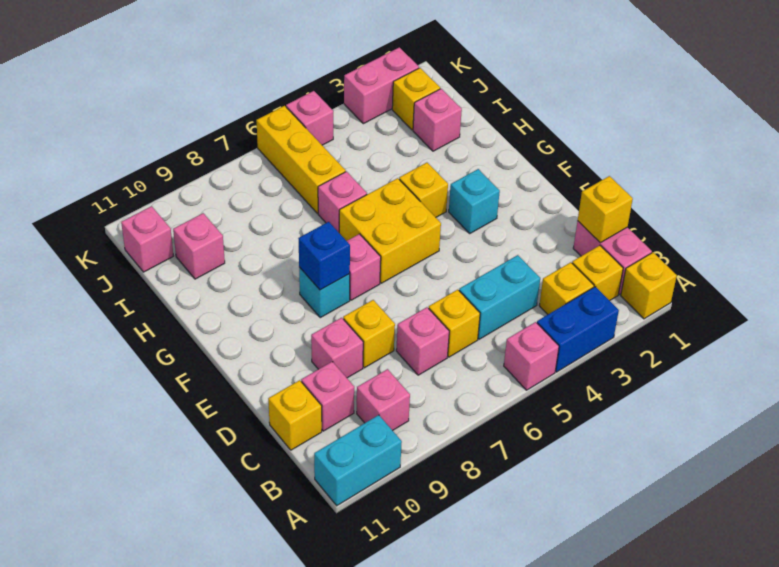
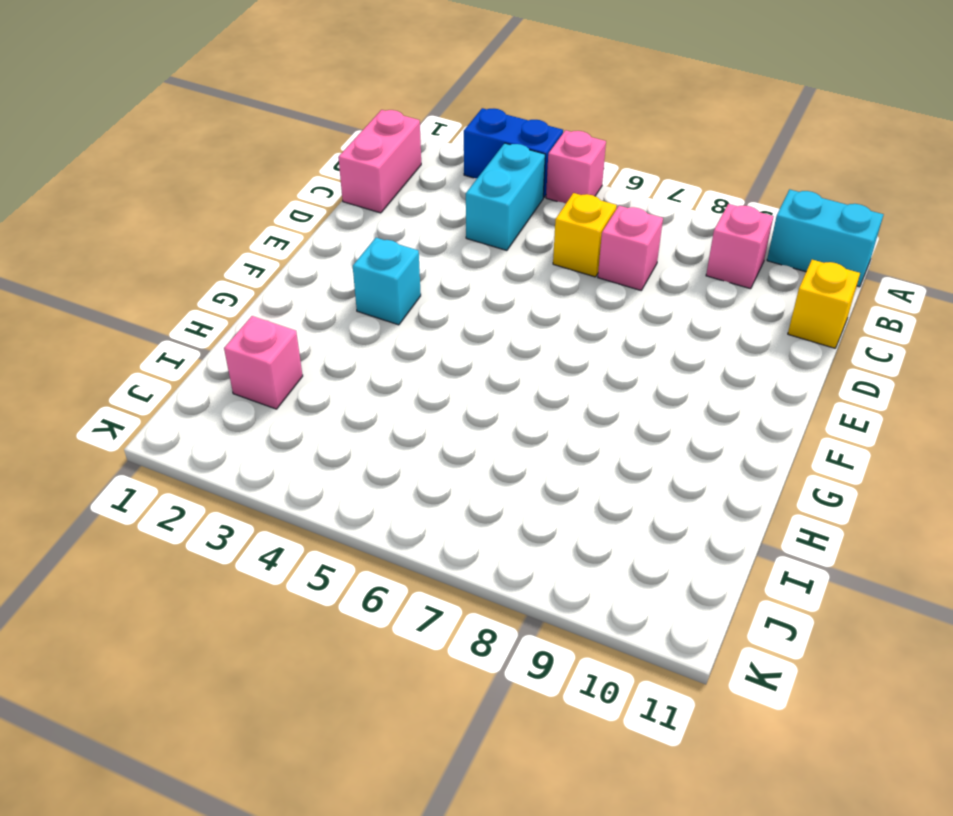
cyan brick B4:C4 level 1 -> cyan brick C4:C5 level 1
none -> yellow brick A1 level 1
none -> yellow brick B2 level 1
none -> yellow brick B3 level 1
none -> pink brick C10 level 1

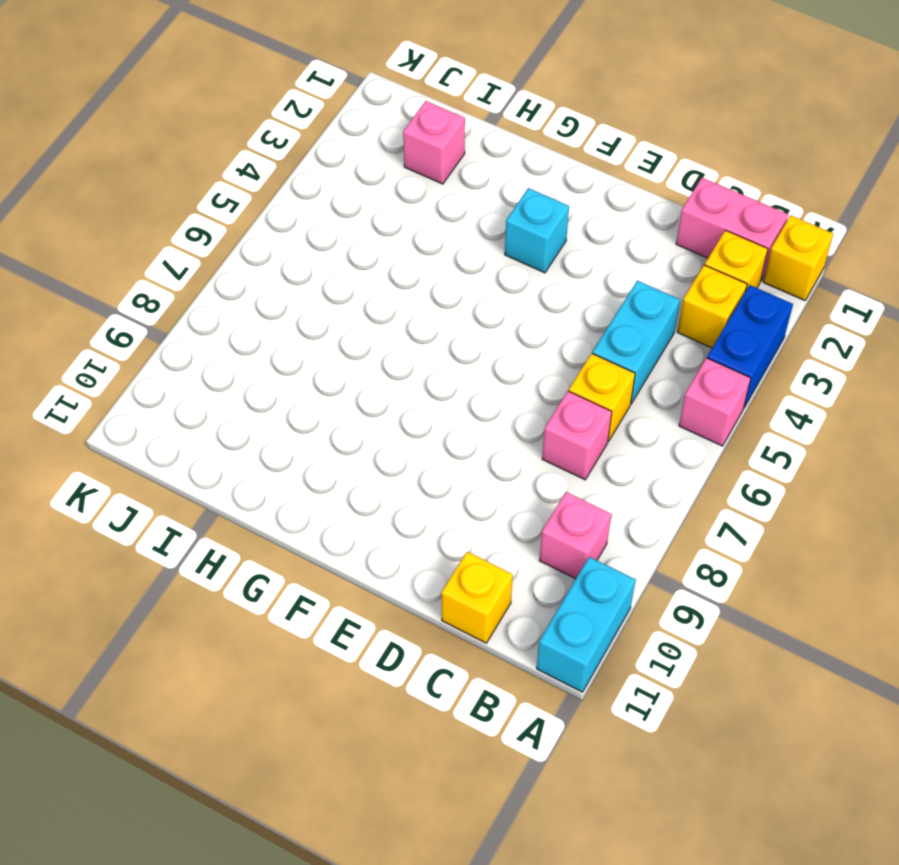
none -> pink brick C10 level 1
none -> yellow brick D8 level 1
none -> pink brick D9 level 1
none -> yellow brick F5:G6 level 1

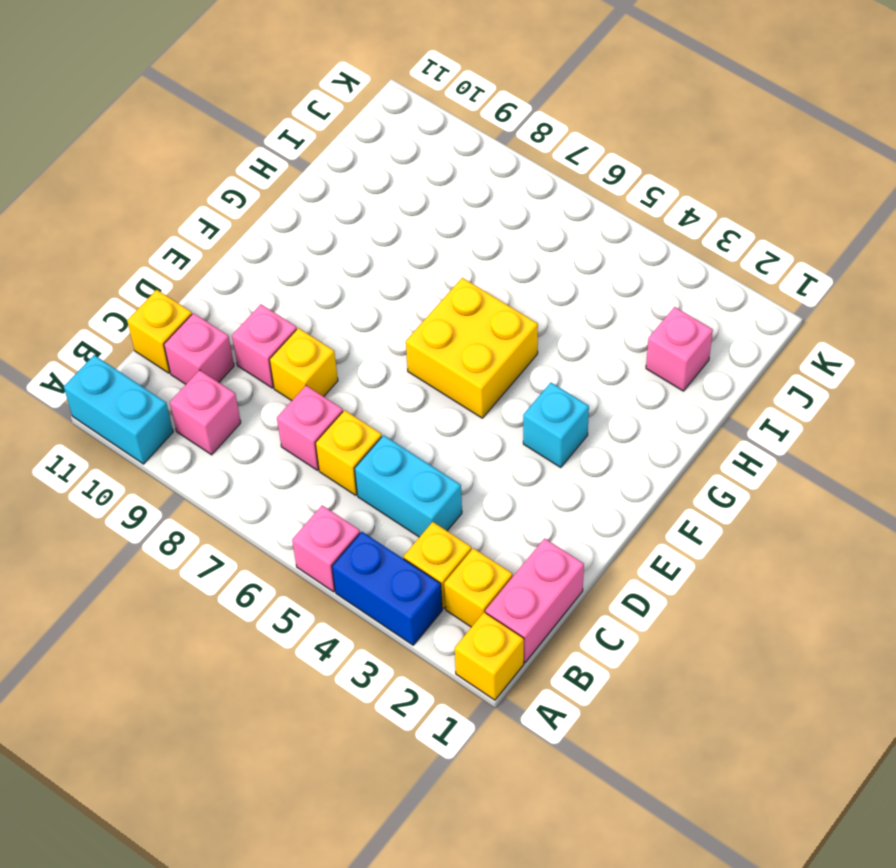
none -> pink brick F7 level 1
none -> cyan brick F8 level 1
none -> yellow brick G4 level 1
none -> pink brick H6 level 1

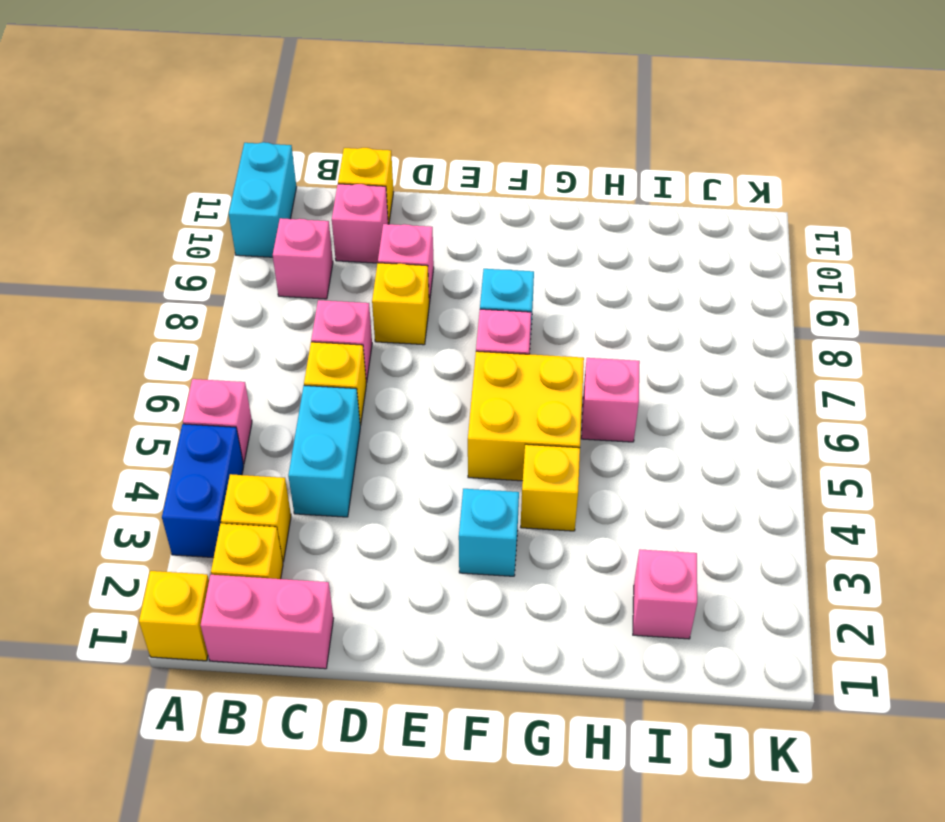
none -> yellow brick I6:K6 level 1
none -> pink brick I10 level 1
none -> yellow brick J2 level 1
none -> pink brick J11 level 1

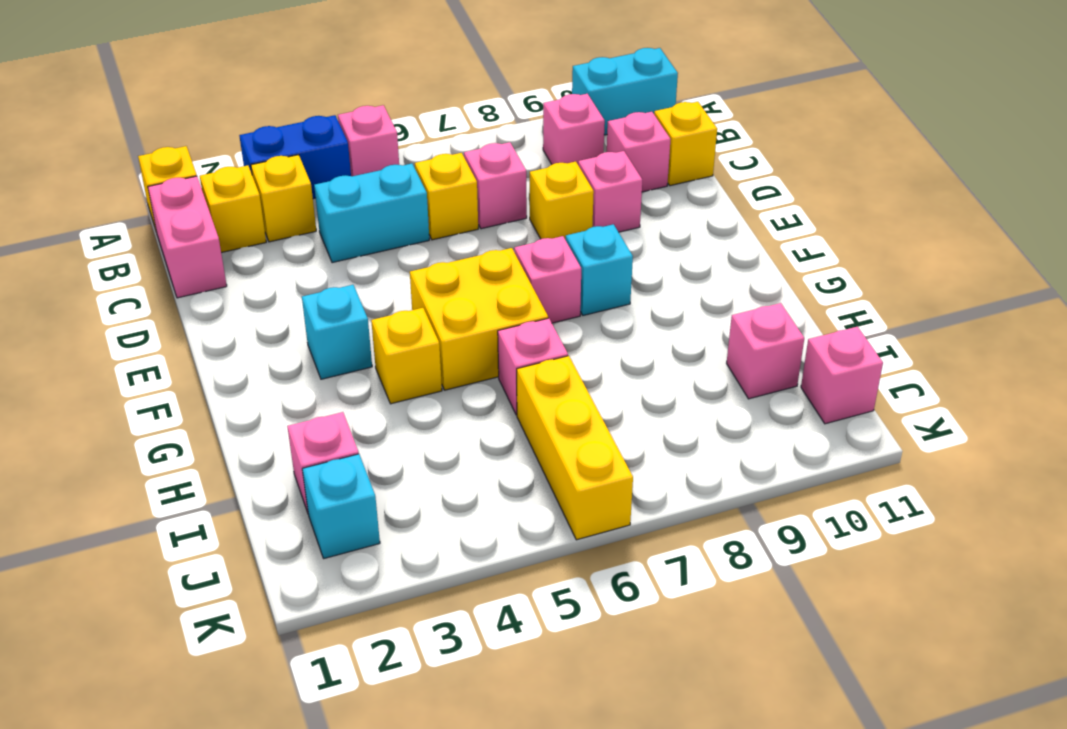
cyan brick J2 level 1 -> yellow brick J2 level 1
none -> pink brick K2:K3 level 1
none -> pink brick K5 level 1
none -> yellow brick C1 level 2
none -> blue brick F8 level 2

